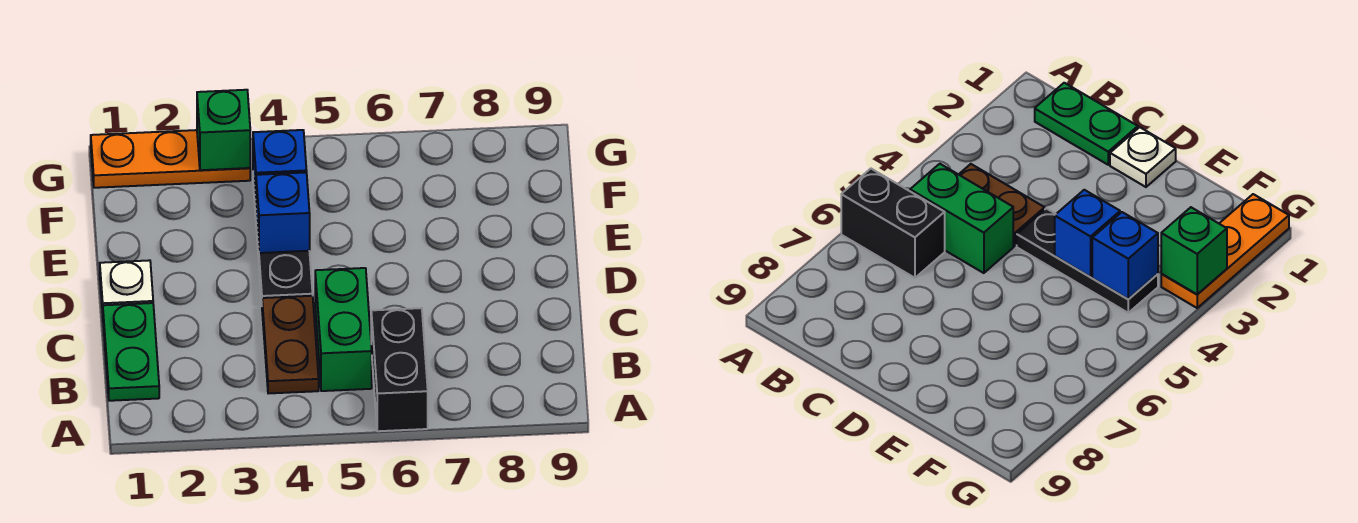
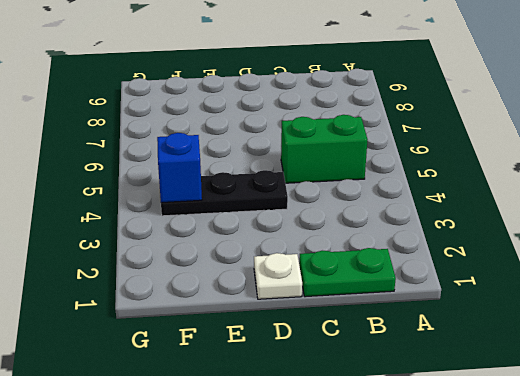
none -> black brick A6:B6 level 1
none -> brown plate B4:C4 level 1

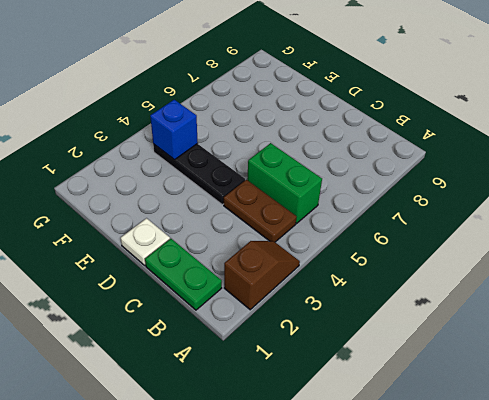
brown slope A2:A3 level 1 top 2 -> none
none -> black brick A6:B6 level 1
none -> orange plate G1:G3 level 1

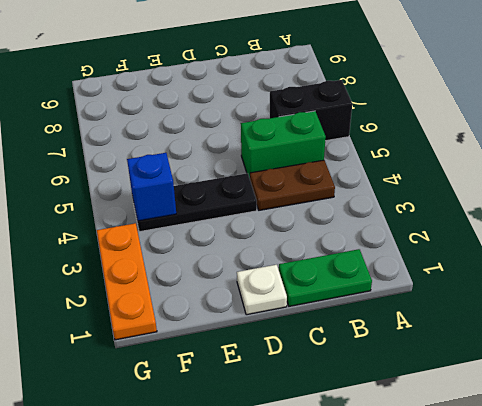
none -> blue brick E4 level 2
none -> green brick G3 level 2

